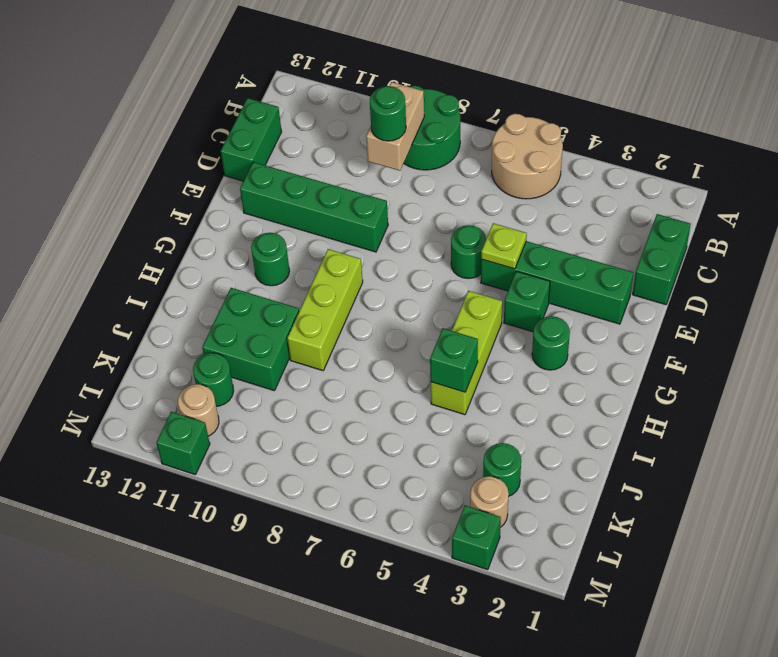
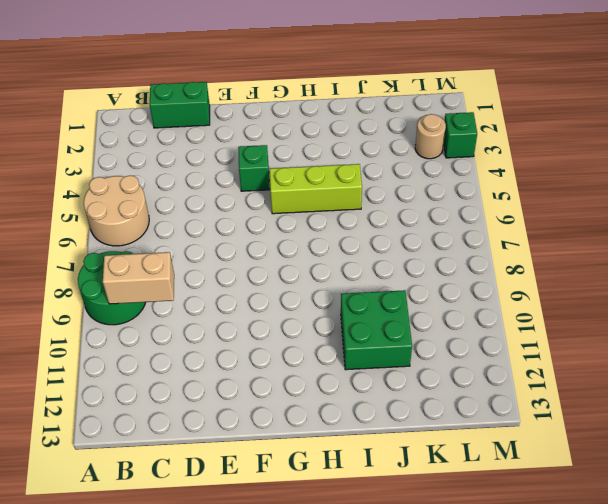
none -> green brick C13:D13 level 1
none -> green brick E2:E5 level 1
none -> green round brick E6 level 1

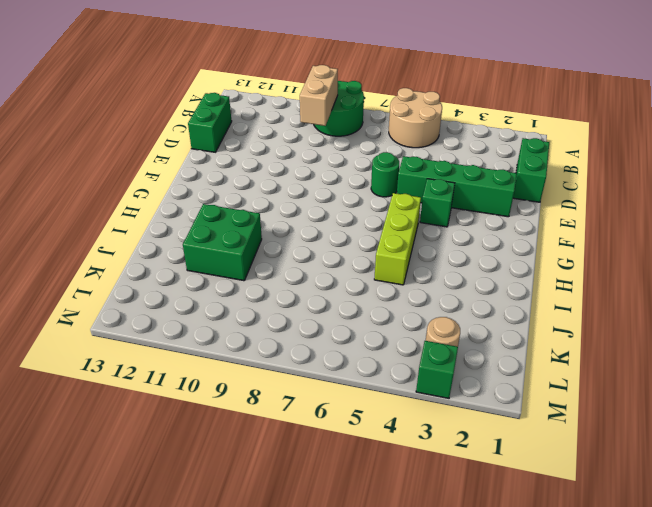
none -> green brick E9:E12 level 1
none -> green round brick G3 level 1
none -> lime brick G9:I9 level 1

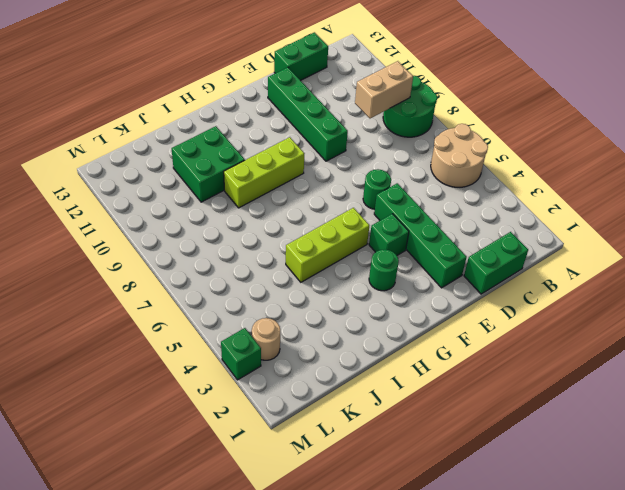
none -> green round brick G11 level 1
none -> green round brick K3 level 1
none -> green round brick K11 level 1

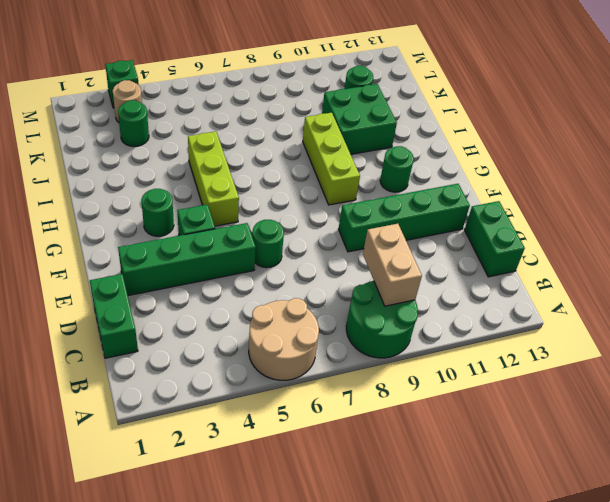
none -> tan round brick L11 level 1
none -> green brick M11 level 1
none -> lime plate E5 level 2

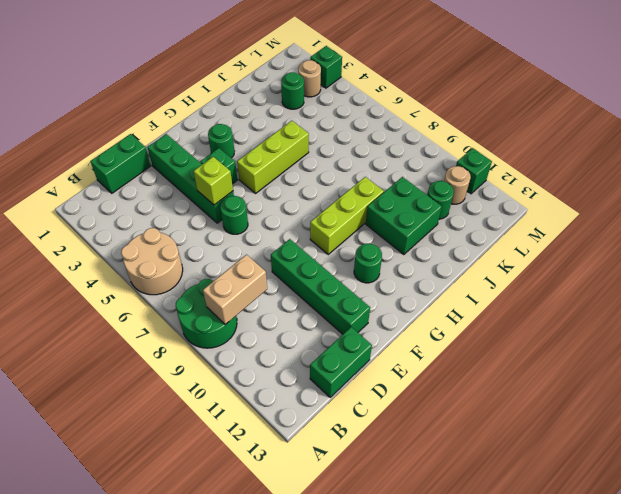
lime brick E5 level 2 -> lime plate E5 level 2
none -> green brick I5 level 2
none -> green round brick C9 level 3

